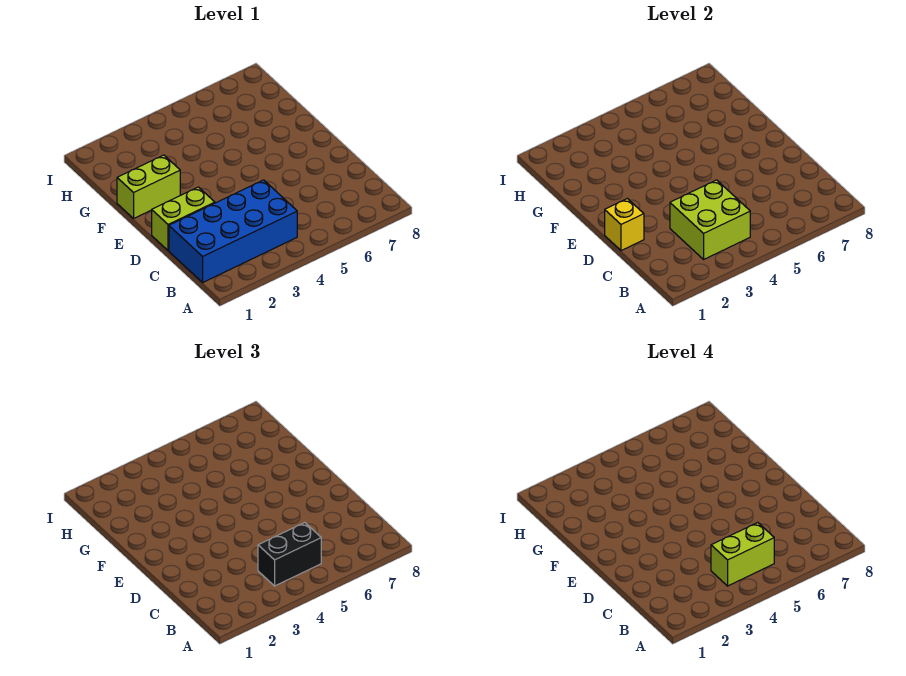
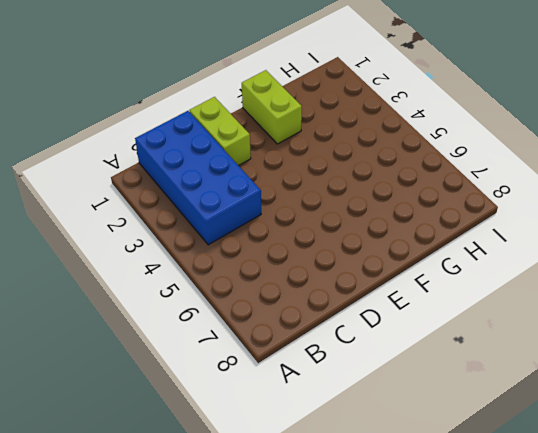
none -> lime brick B3:C4 level 2
none -> yellow brick D1 level 2

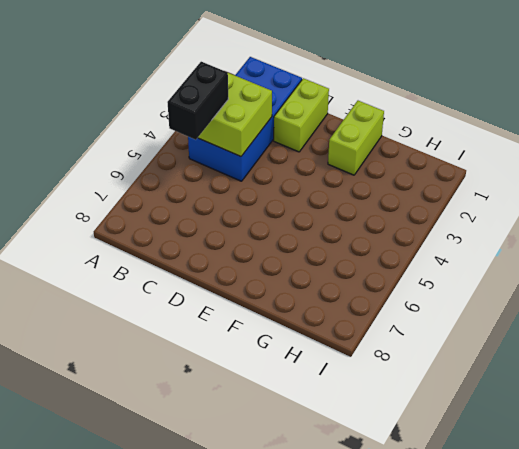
none -> yellow brick D1 level 2
none -> lime brick B4:B5 level 4

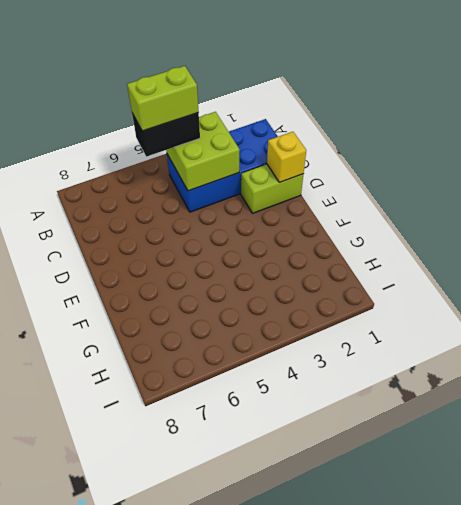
none -> lime brick F1:F2 level 1

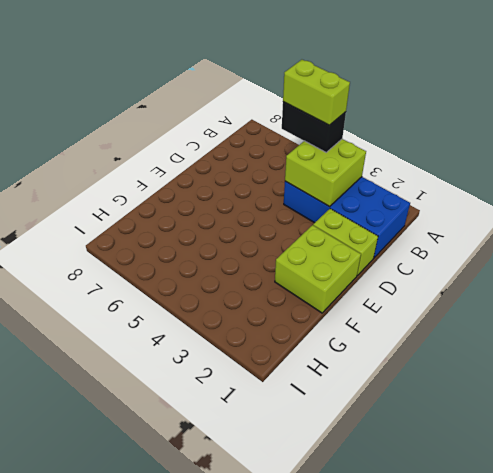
lime brick E1:F2 level 1 -> lime brick F1:F2 level 1
none -> yellow brick D1 level 2

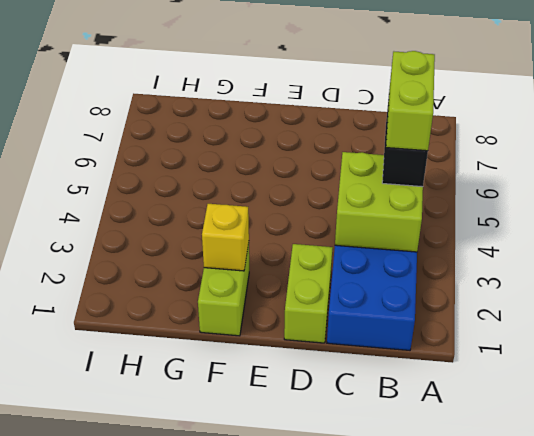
yellow brick F2 level 2 -> yellow brick D1 level 2

